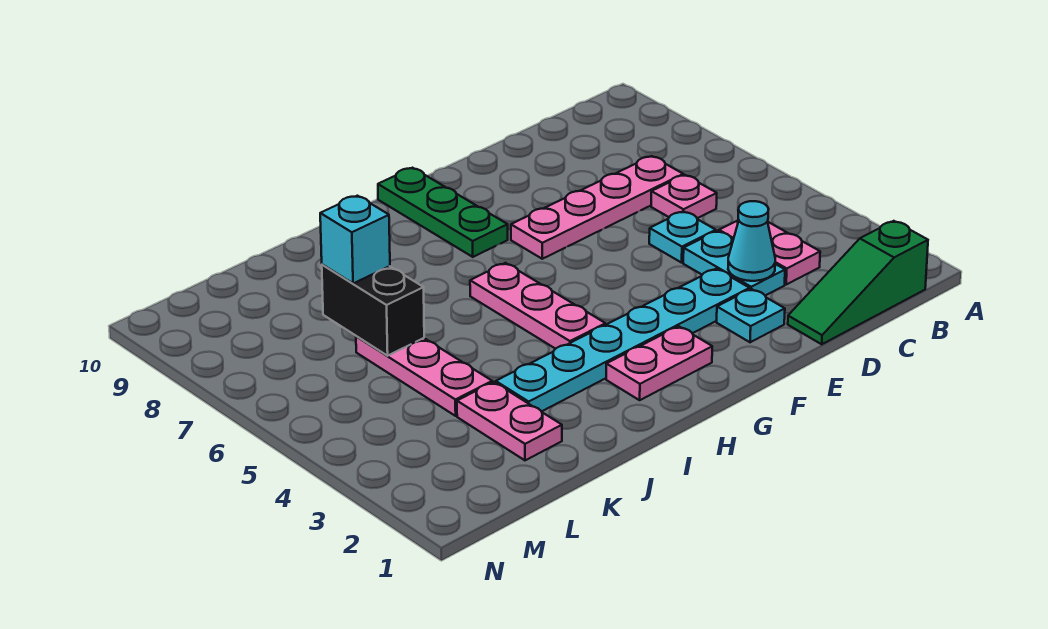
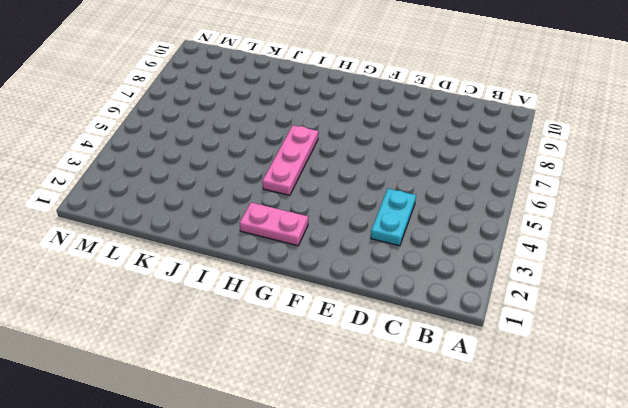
none -> green slope B1:D1 level 1 top B
none -> pink plate C3:C4 level 1
none -> pink plate C6 level 1

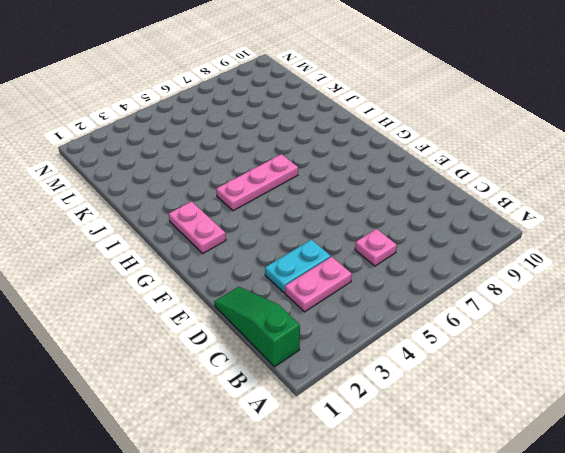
none -> pink plate C7:F7 level 1
none -> cyan plate D5 level 1
none -> cyan plate E2 level 1

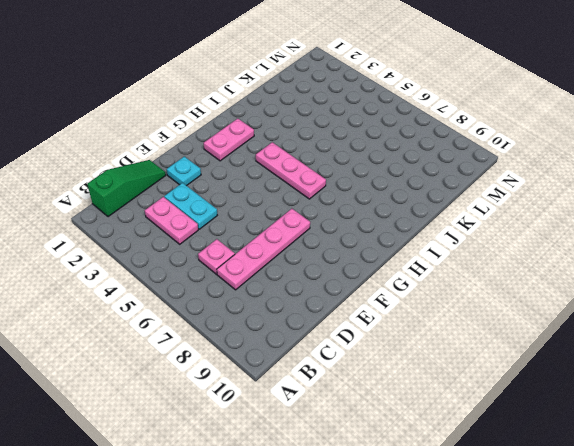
none -> cyan plate D5 level 1
none -> cyan plate E3:J3 level 1
none -> green plate G8:G10 level 1

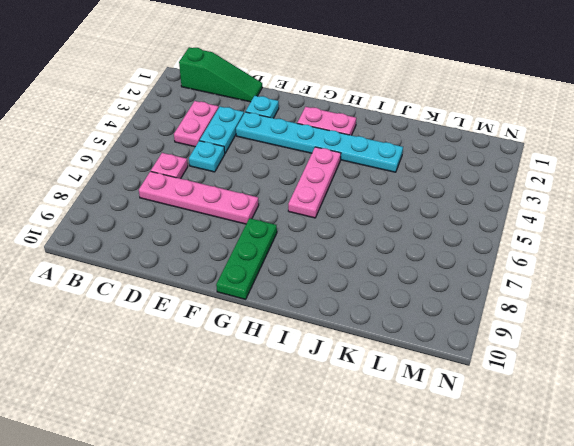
none -> pink plate K2:K3 level 1
none -> pink plate K4:K6 level 1
none -> cyan cone D3 level 2

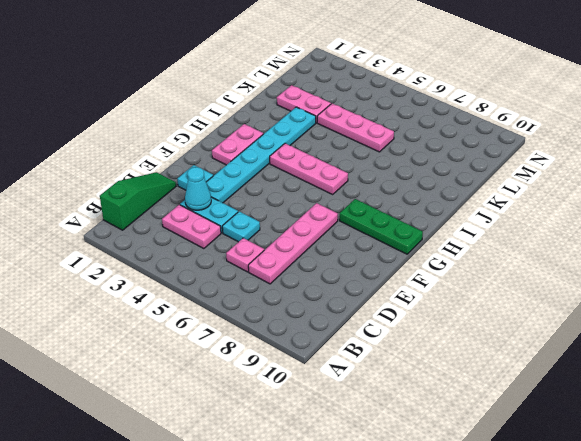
none -> black brick K6:K7 level 2
none -> cyan brick K7 level 3

